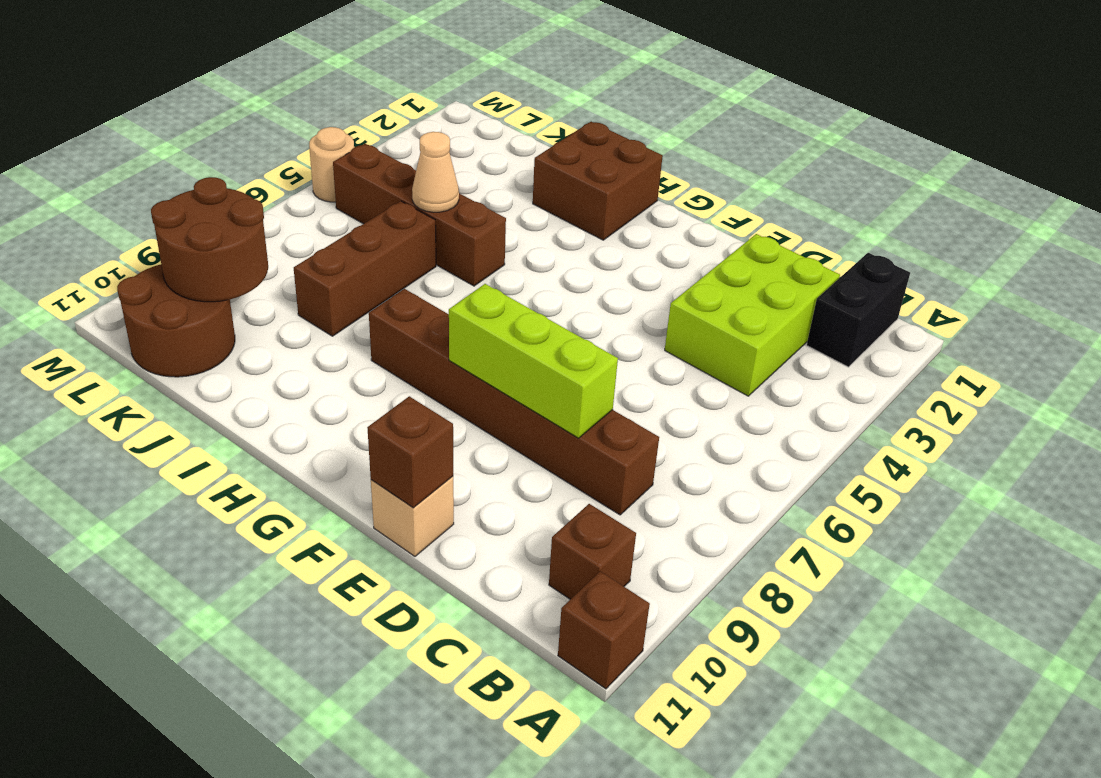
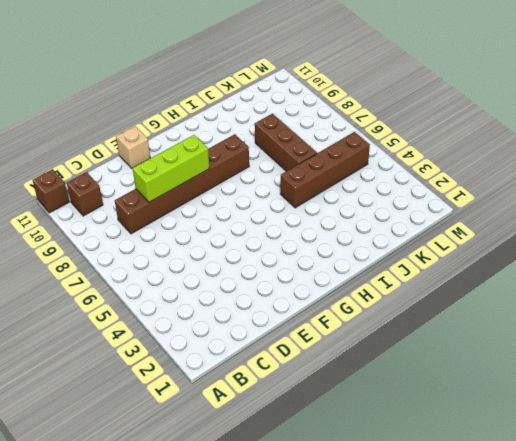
none -> black brick B1:B2 level 1
none -> lime brick C2:D4 level 1
none -> brown brick H1:I2 level 1

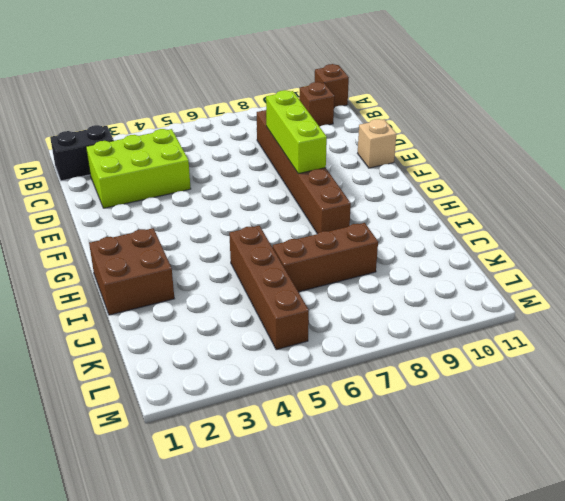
none -> brown round brick K10:L11 level 1
none -> tan round brick M5 level 1
none -> brown brick E11 level 2

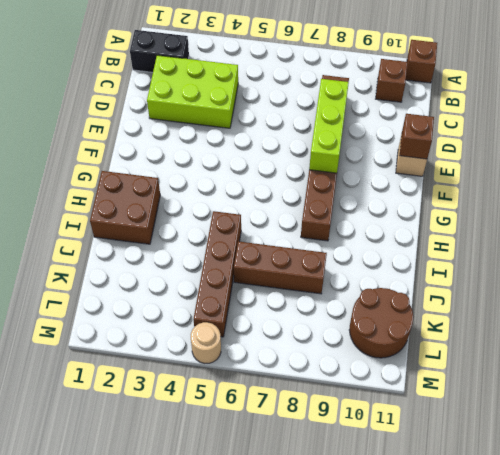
none -> tan cone J5 level 2
none -> brown round brick K9:L10 level 2

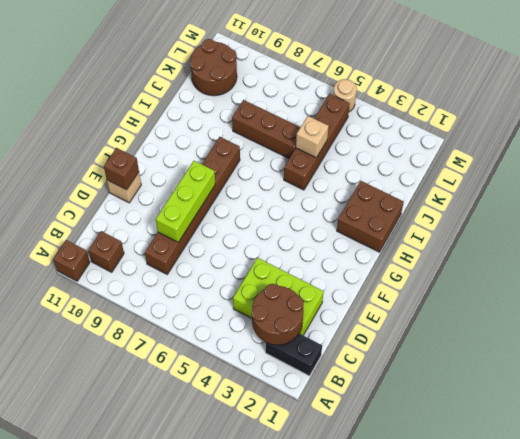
brown round brick B2:C3 level 2 -> brown round brick K9:L10 level 2
tan brick J5 level 2 -> tan cone J5 level 2

